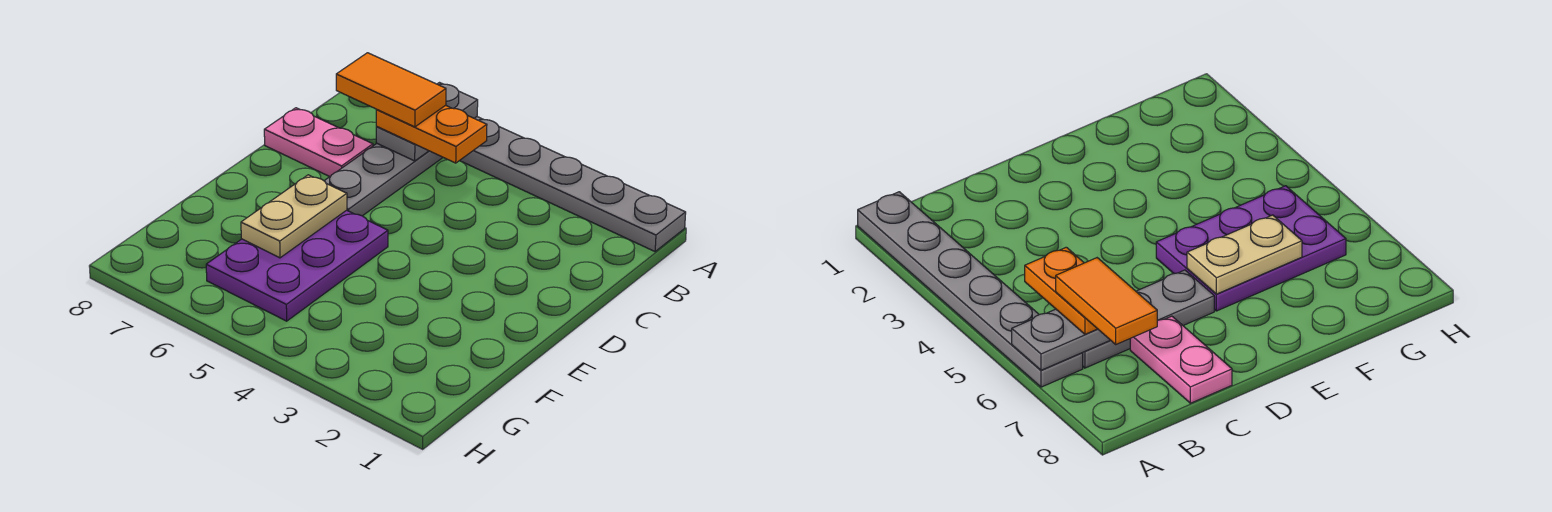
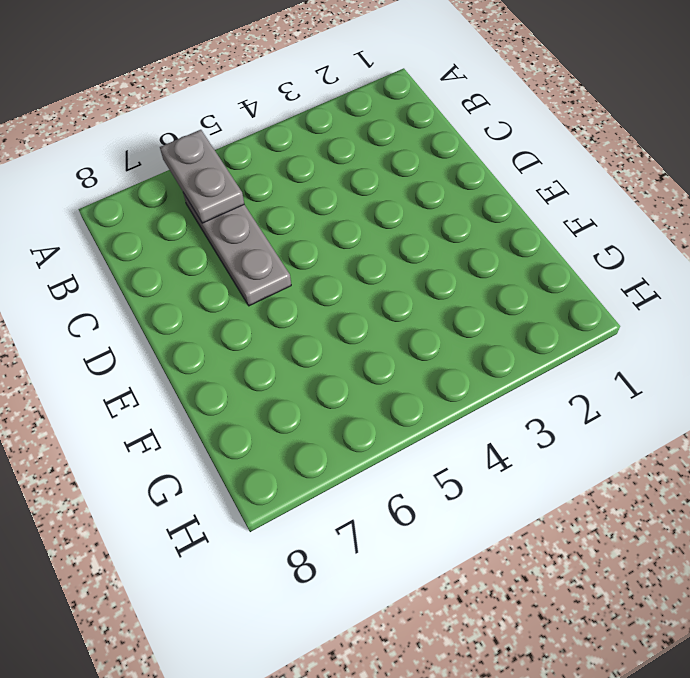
none -> grey plate A1:A6 level 1
none -> pink plate C7:C8 level 1

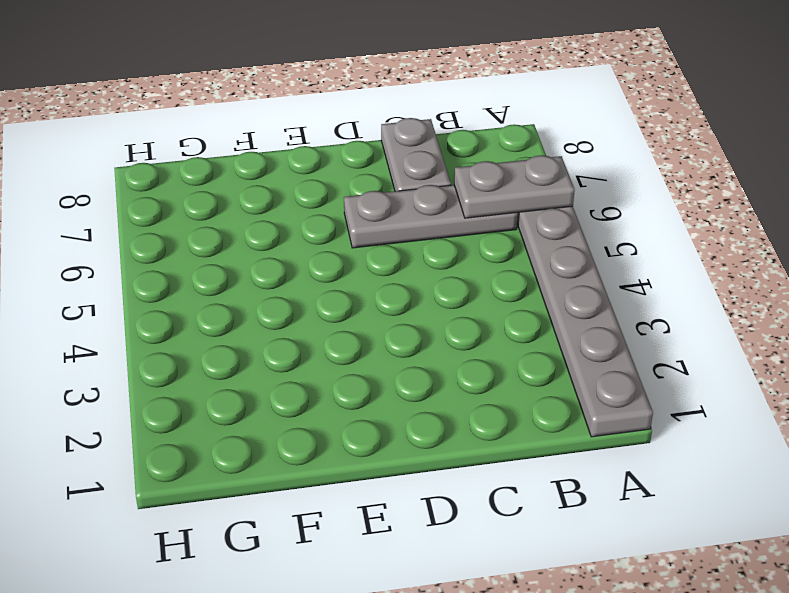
grey plate C7:C8 level 1 -> pink plate C7:C8 level 1
none -> purple plate E5:G6 level 1
none -> tan plate E6:F6 level 2

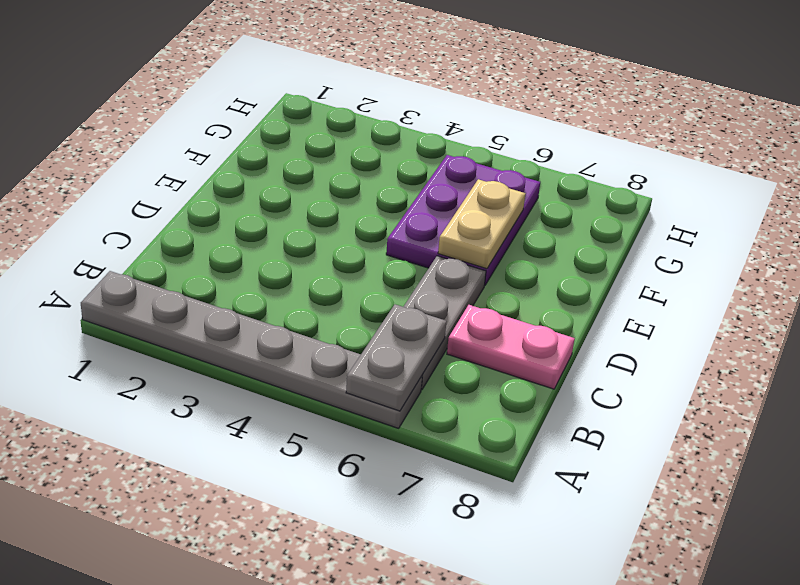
none -> orange plate B5:B6 level 3
none -> orange tile B6:B7 level 4

